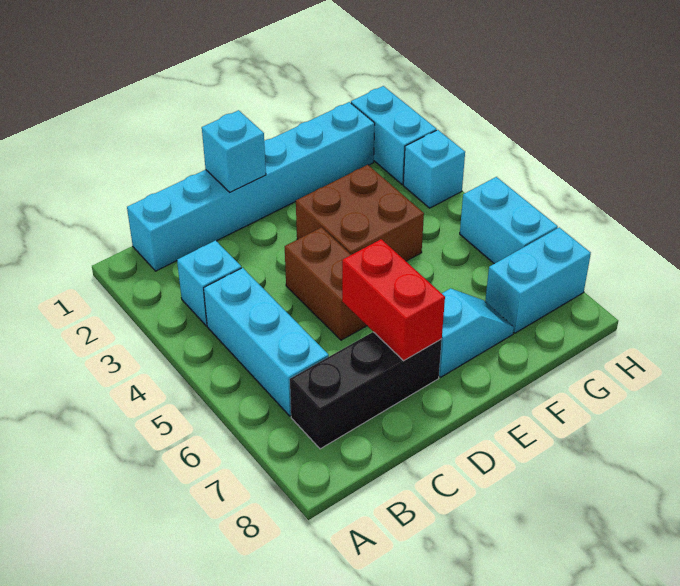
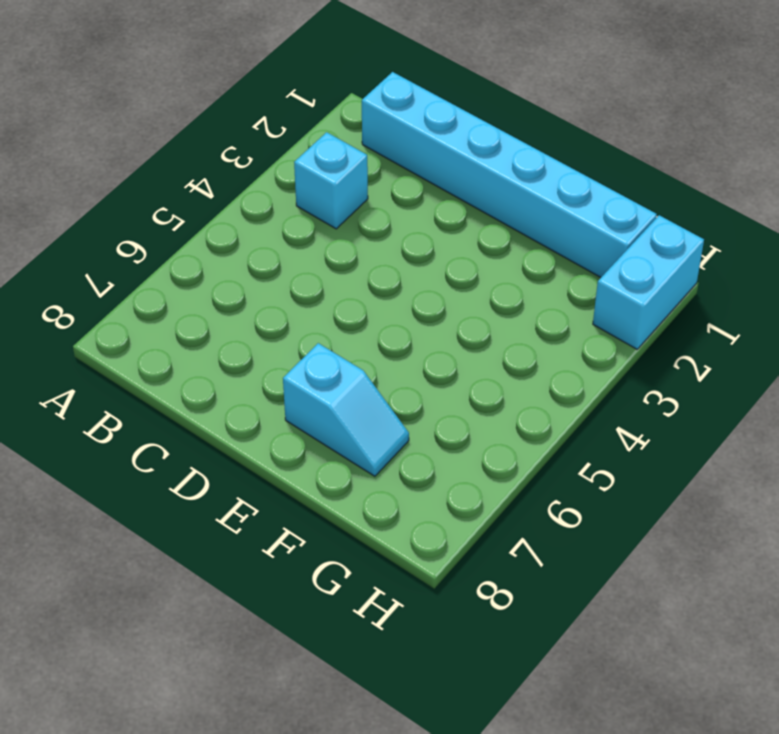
none -> cyan brick B4:B6 level 1
none -> black brick B7:D7 level 1
none -> brown brick D4:D5 level 1

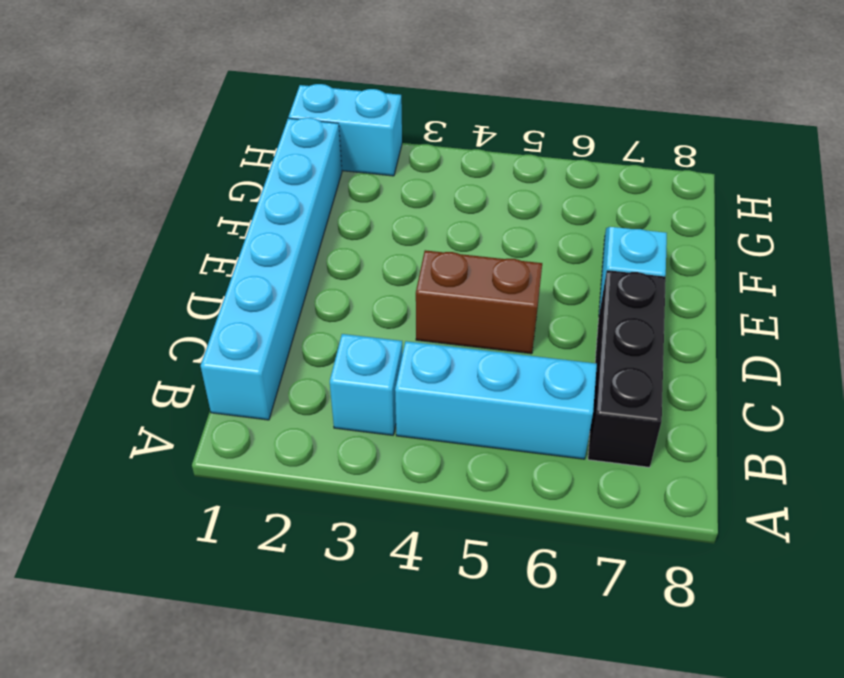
none -> brown brick E3:F4 level 1
none -> cyan brick G7:H7 level 1
none -> cyan brick H3 level 1

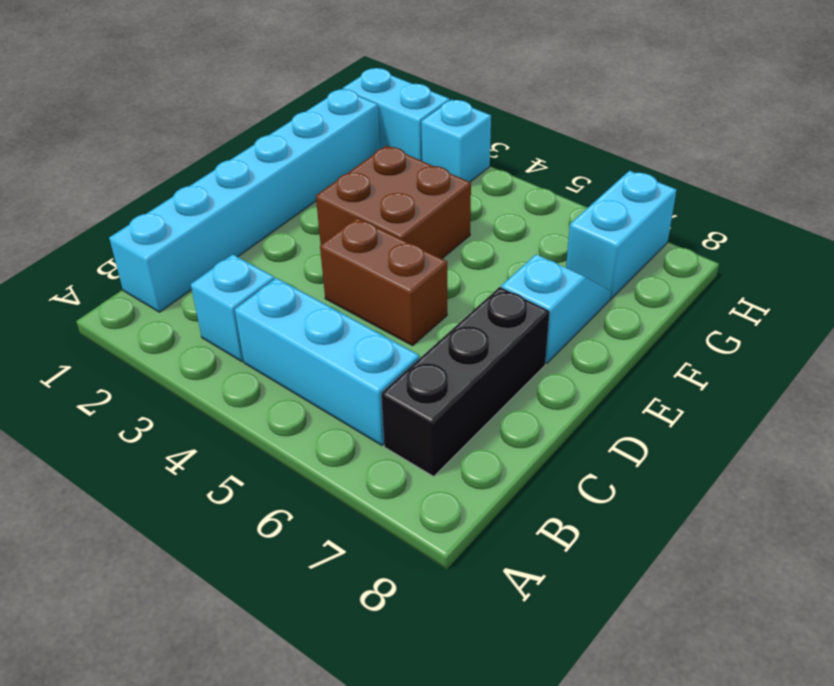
none -> cyan brick H5:H6 level 1
none -> cyan brick D1 level 2
none -> red brick D6:D7 level 2

